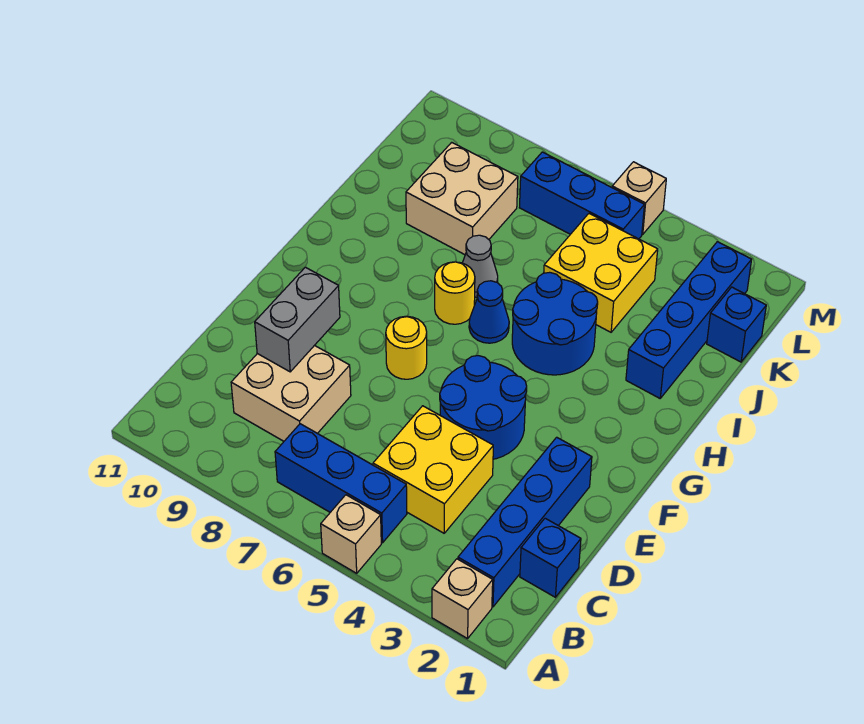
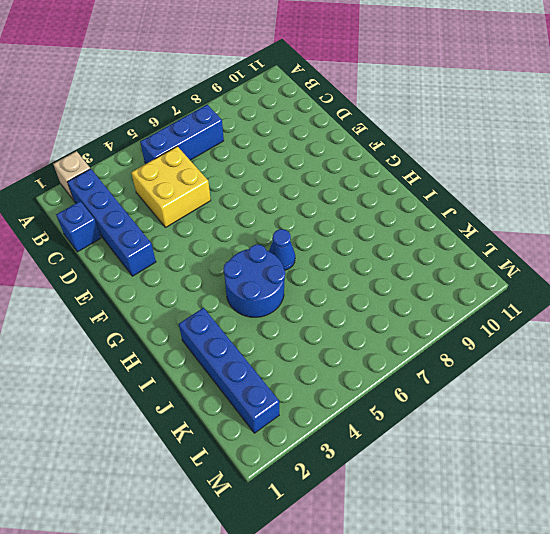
none -> tan brick A5 level 1
none -> tan brick C8:D9 level 1
none -> blue round brick E4:F5 level 1

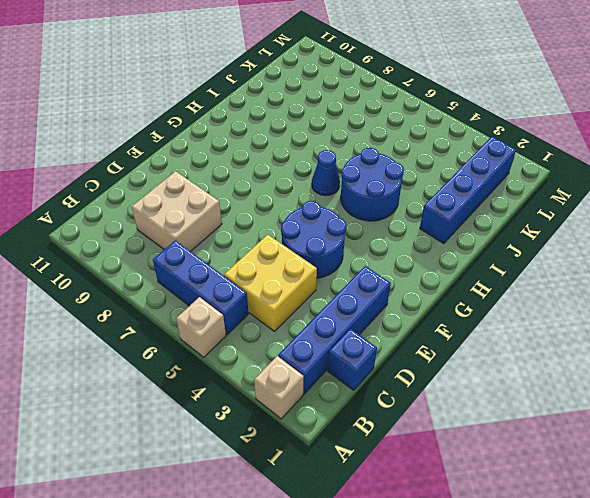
none -> yellow round brick F7 level 1
none -> yellow round brick H7 level 1
none -> grey cone I7 level 1

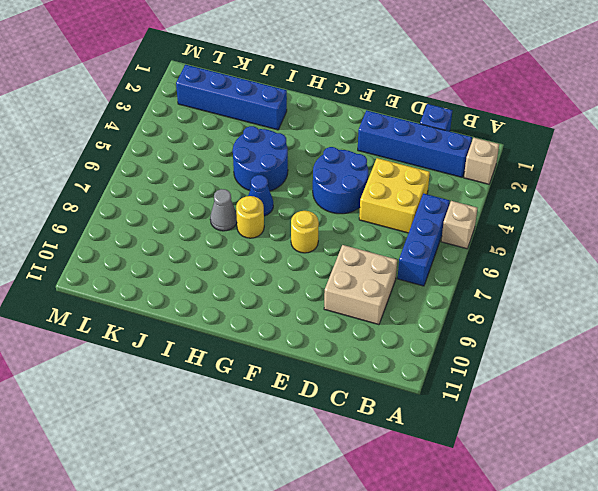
none -> yellow brick J4:K5 level 1
none -> tan brick J8:K9 level 1
none -> blue brick K1 level 1

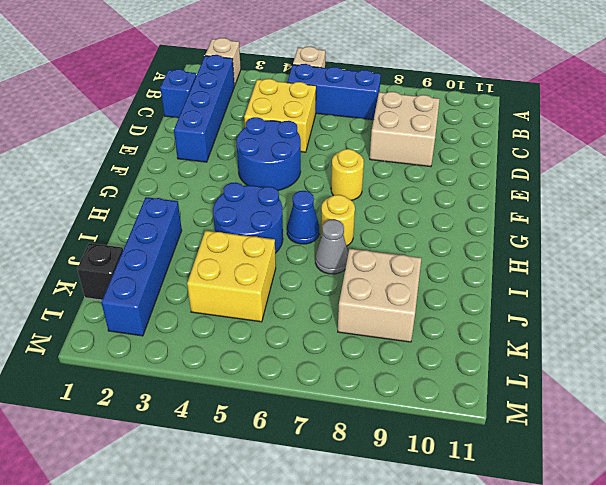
black brick K1 level 1 -> blue brick K1 level 1
none -> blue brick L5:L7 level 1
none -> tan brick M5 level 1
none -> grey brick D9:E9 level 2

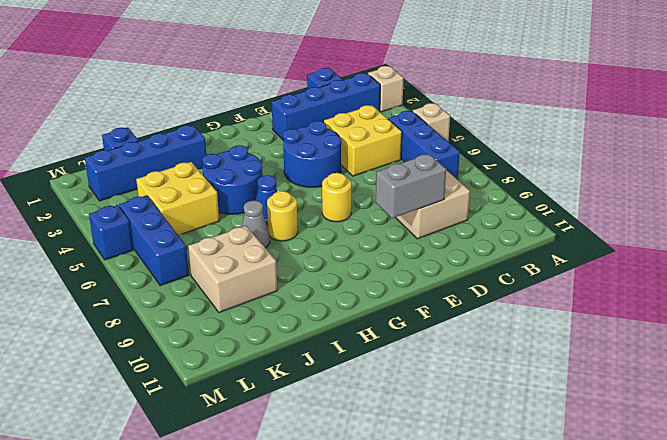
blue brick M5 level 1 -> tan brick M5 level 1

